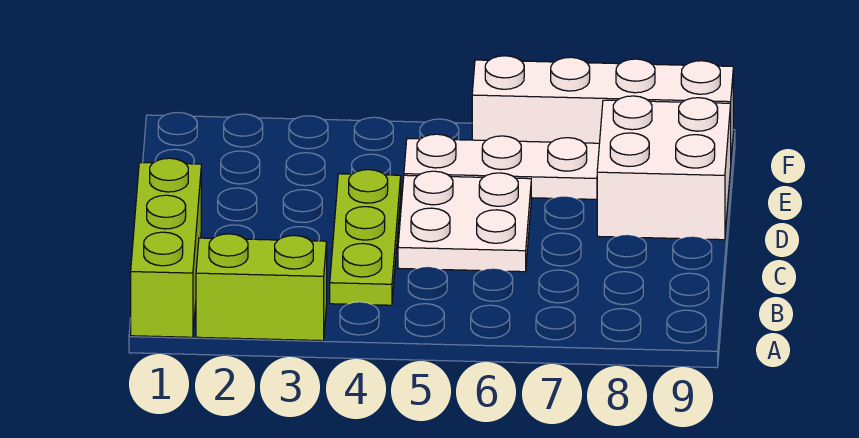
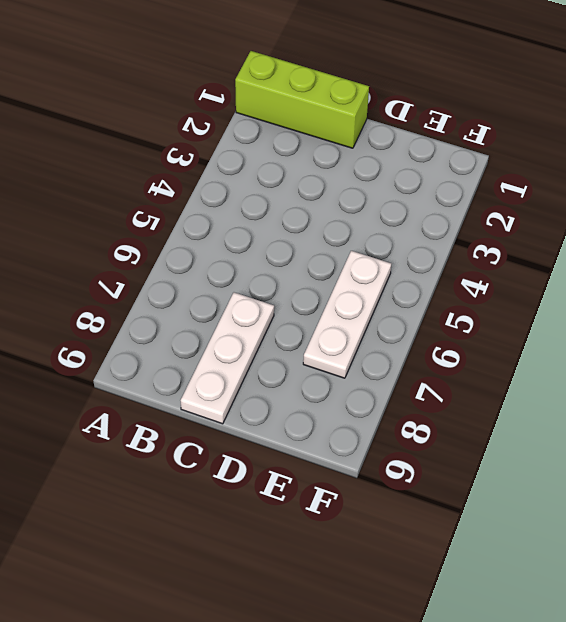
white plate C7:C9 level 1 -> none
none -> lime brick A2:A3 level 1
none -> lime plate B4:D4 level 1

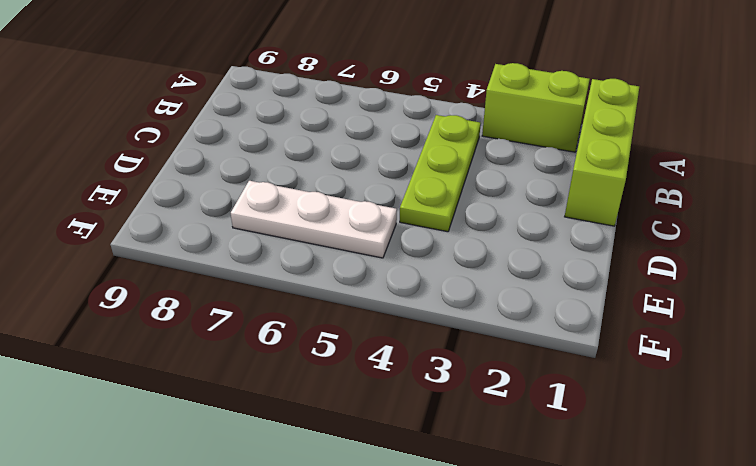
none -> white plate C5:D6 level 1
none -> white brick D8:E9 level 1

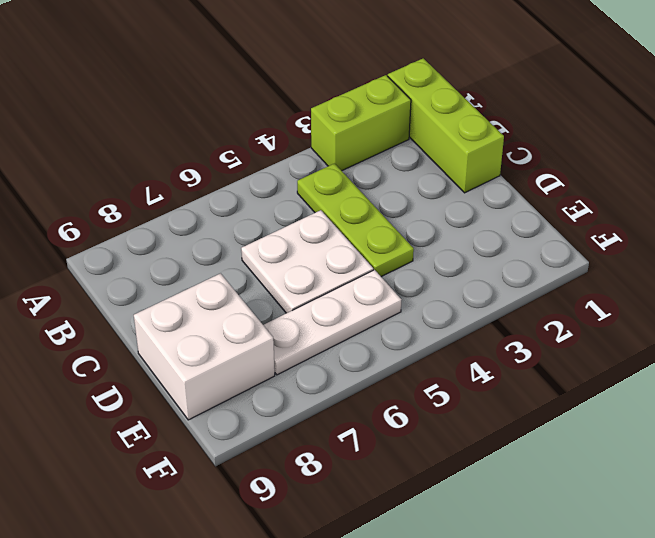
none -> white brick F6:F9 level 1

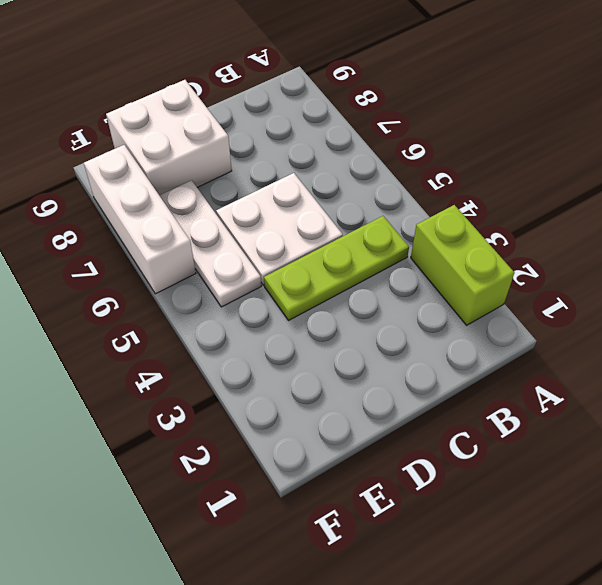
white brick F6:F8 level 1 -> white brick F6:F9 level 1
none -> lime brick A1:C1 level 1

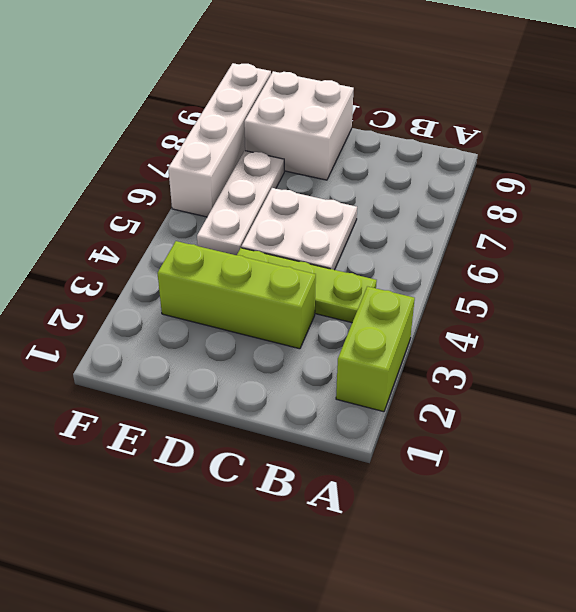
lime brick C3:E3 level 1 -> lime brick A1:C1 level 1

